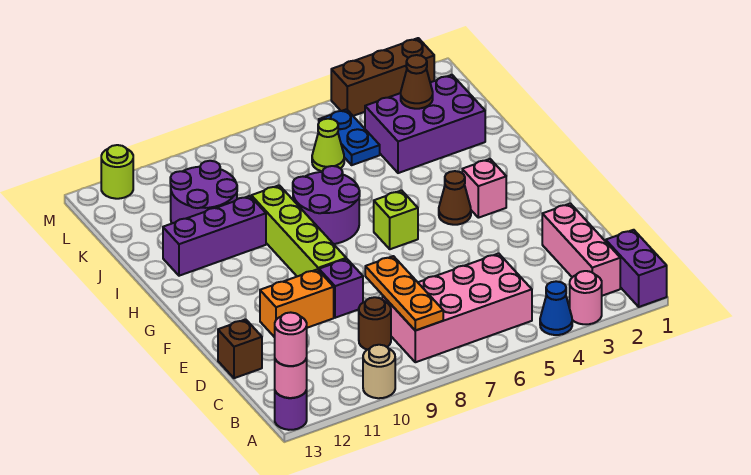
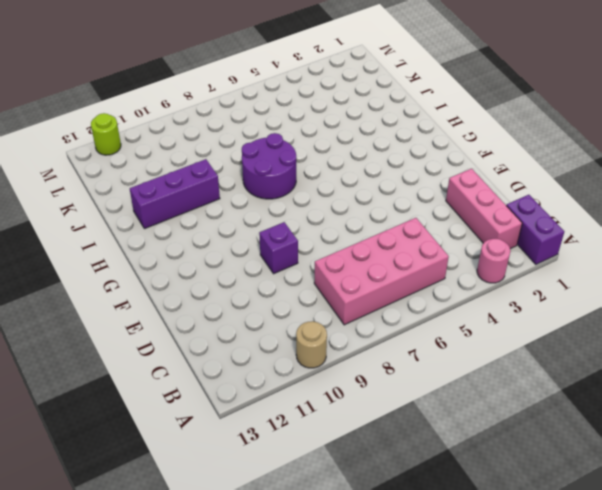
none -> blue cone A4 level 1
none -> purple round brick A13 level 1
none -> brown round brick C9 level 1

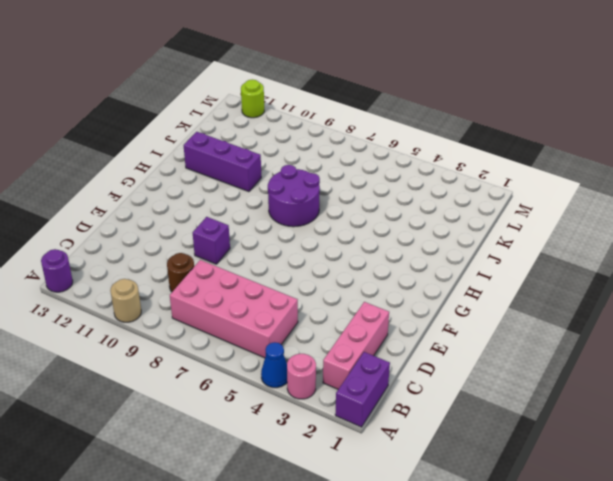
none -> brown brick D13 level 1
none -> orange brick E10:E11 level 1
none -> lime brick F9:I9 level 1

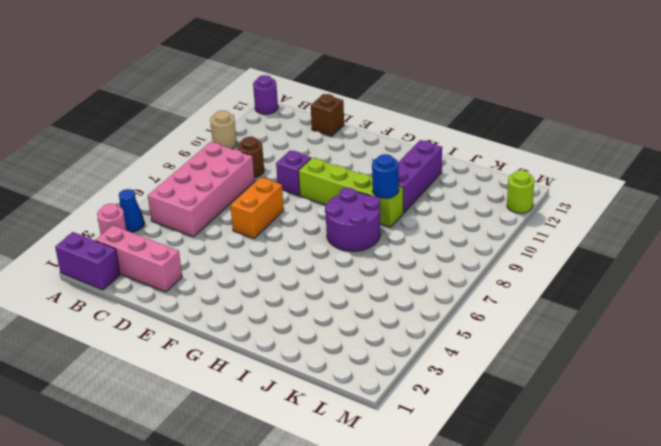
orange brick E6:E7 level 1 -> orange brick E10:E11 level 1
blue round brick I9 level 2 -> none
none -> pink brick G3 level 1
none -> brown cone G4 level 1
none -> lime brick G6 level 1

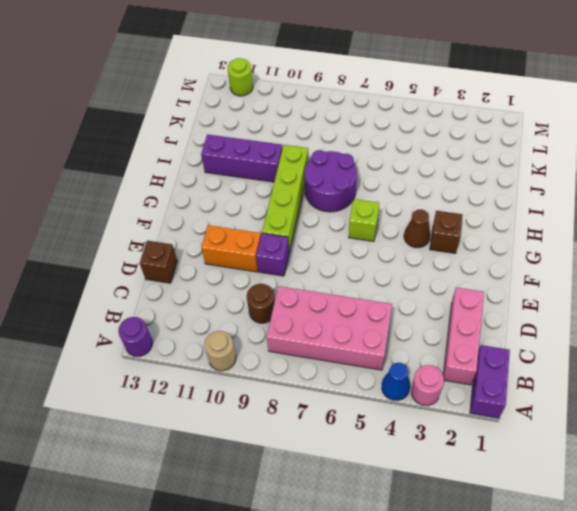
brown brick G3 level 1 -> pink brick G3 level 1
none -> purple brick J2:K4 level 1
none -> purple round brick J10:K11 level 1
none -> blue plate K5:L5 level 1

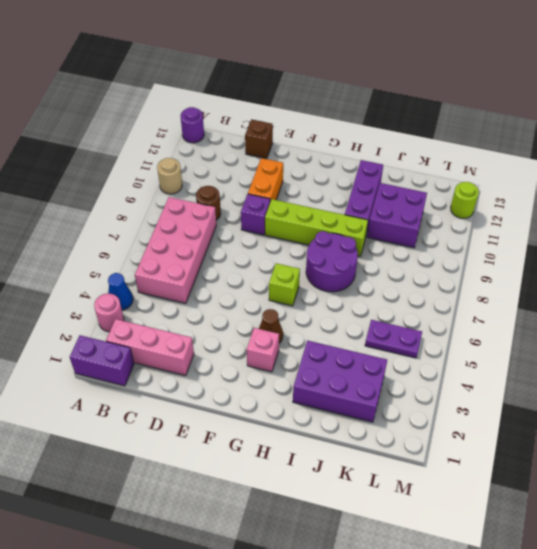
purple brick I2:K3 level 1 -> purple brick J2:K4 level 1
purple brick J10:K11 level 1 -> purple round brick J10:K11 level 1
purple plate K5:L5 level 1 -> blue plate K5:L5 level 1
none -> lime cone K6 level 1
none -> brown brick M2:M4 level 1
none -> pink round brick A13 level 2

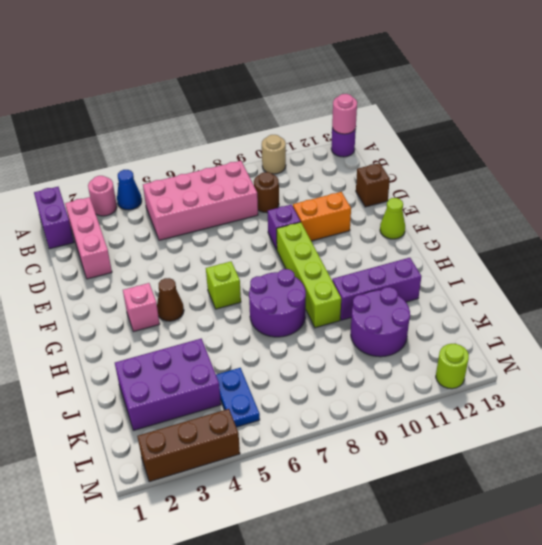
lime cone F13 level 1 -> lime cone K6 level 1
none -> orange plate B8:D8 level 2
none -> brown cone K3 level 2
none -> pink round brick A13 level 3

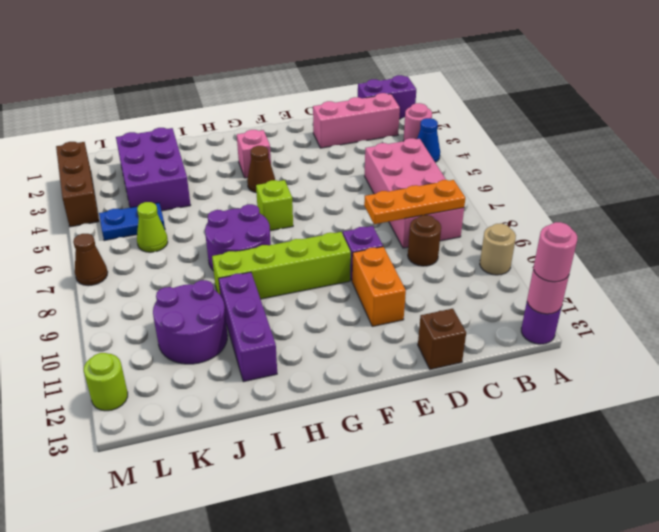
brown cone M7 level 1 -> brown cone K3 level 2

